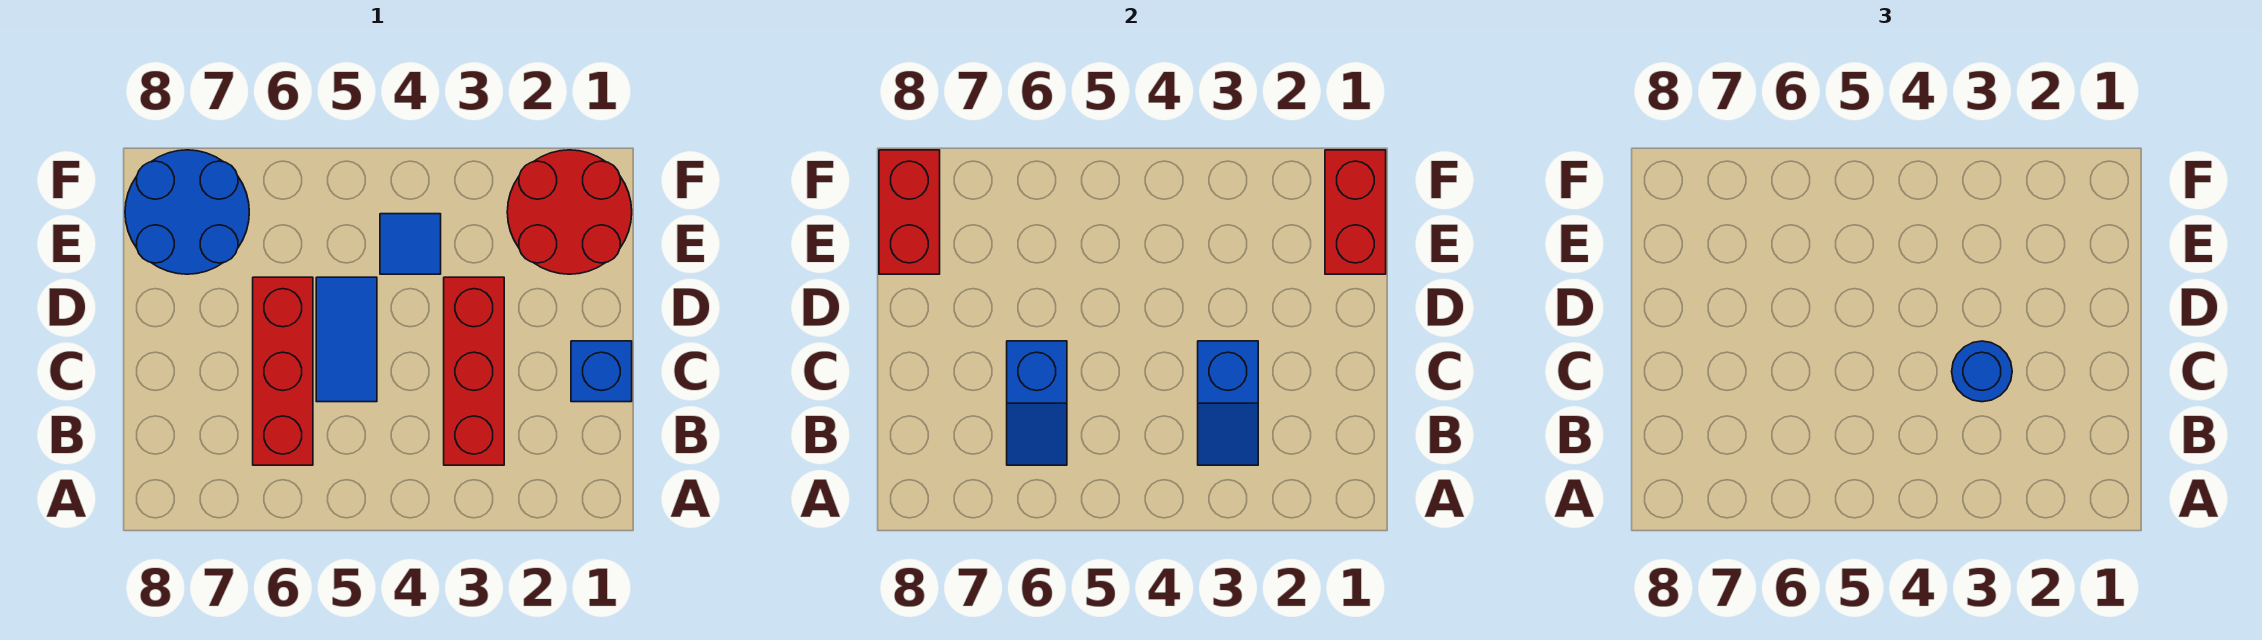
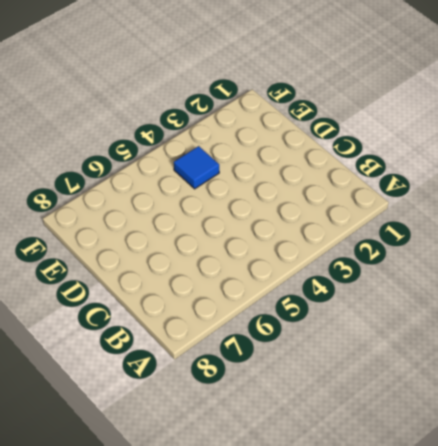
none -> red brick B3:D3 level 1
none -> red brick B6:D6 level 1
none -> blue brick C1 level 1

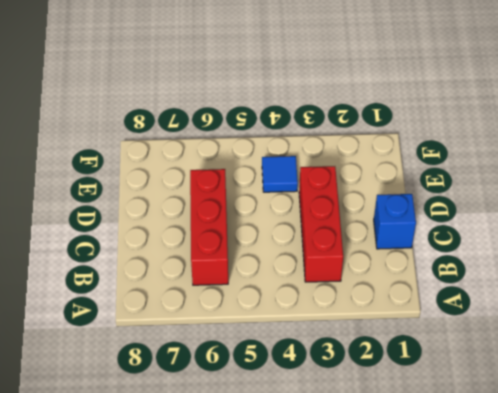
none -> blue tile C5:D5 level 1
none -> red round brick E1:F2 level 1
none -> blue round brick E7:F8 level 1

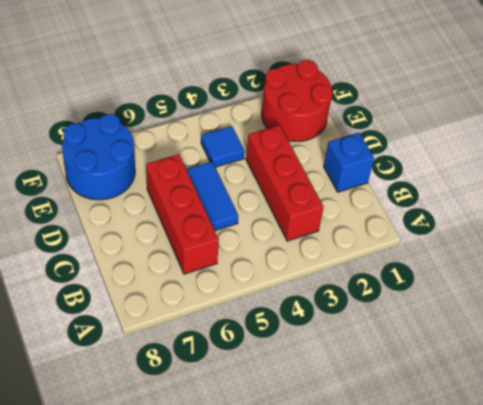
none -> blue slope B3:C3 level 2 top C
none -> blue slope B6:C6 level 2 top C
none -> red brick E1:F1 level 2

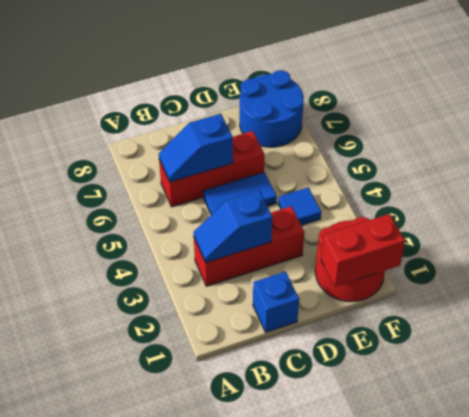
none -> red brick E8:F8 level 2
none -> blue round brick C3 level 3

